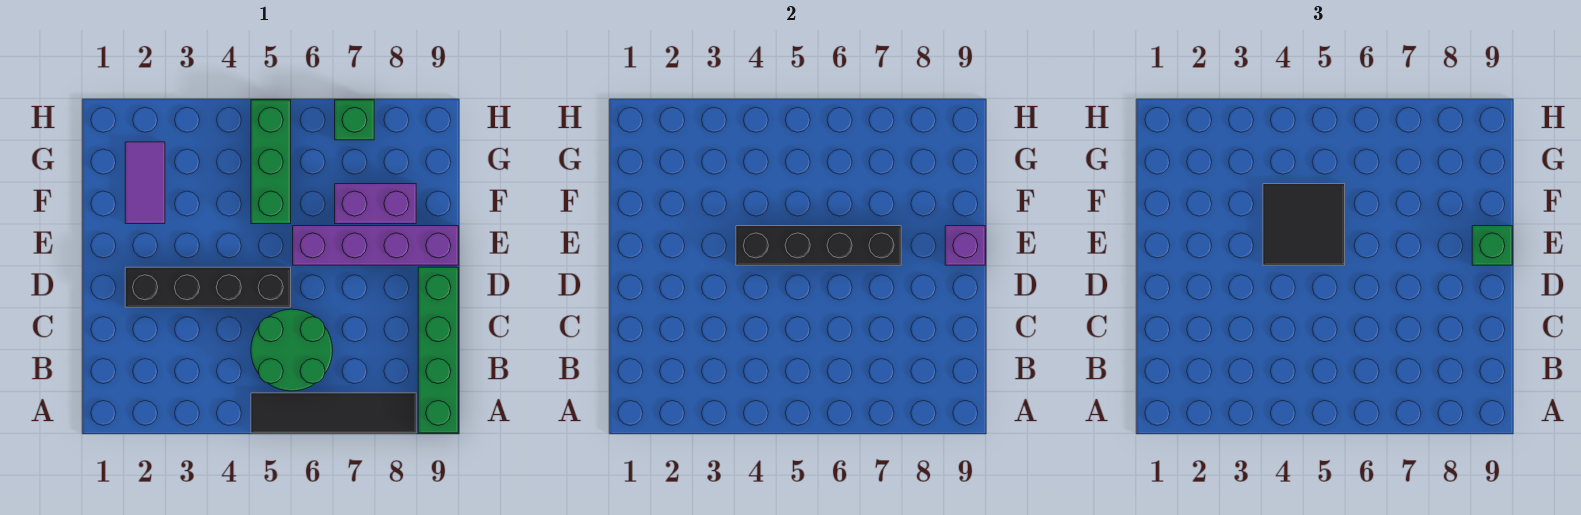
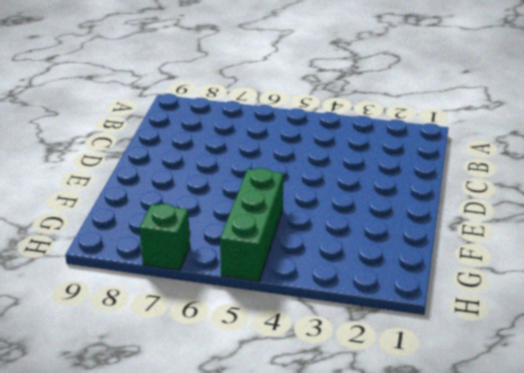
none -> black tile A5:A8 level 1
none -> green brick A9:D9 level 1
none -> green round brick B5:C6 level 1

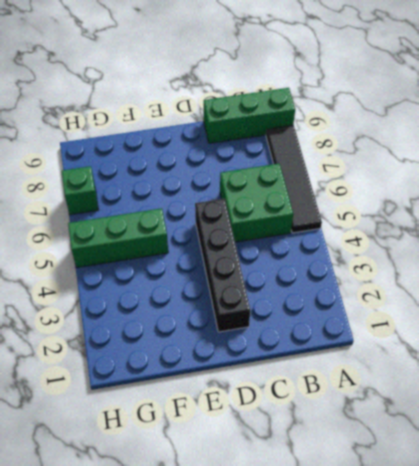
green brick A9:C9 level 1 -> green brick A9:D9 level 1
green brick B5:C6 level 1 -> green round brick B5:C6 level 1
none -> purple brick E6:E9 level 1
none -> purple tile F2:G2 level 1
none -> purple brick F7:F8 level 1

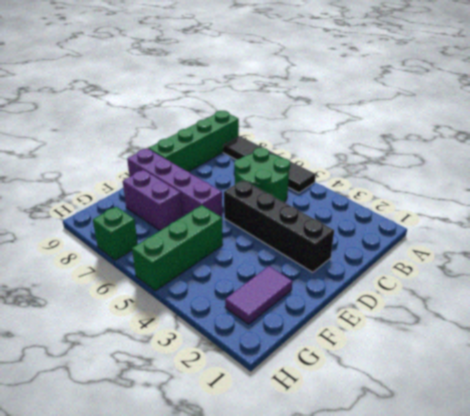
none -> black brick E4:E7 level 2
none -> purple brick E9 level 2
none -> black tile E4:F5 level 3

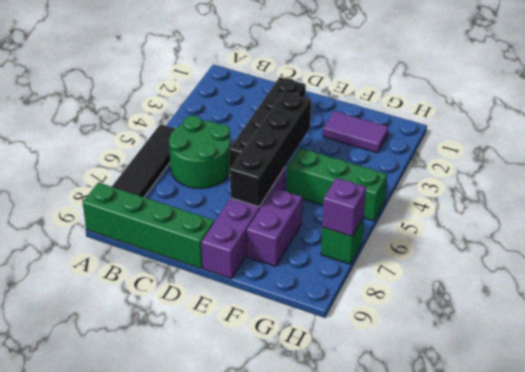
purple brick H7 level 2 -> purple brick E9 level 2
none -> black tile E4:F5 level 3
none -> green brick E9 level 3

